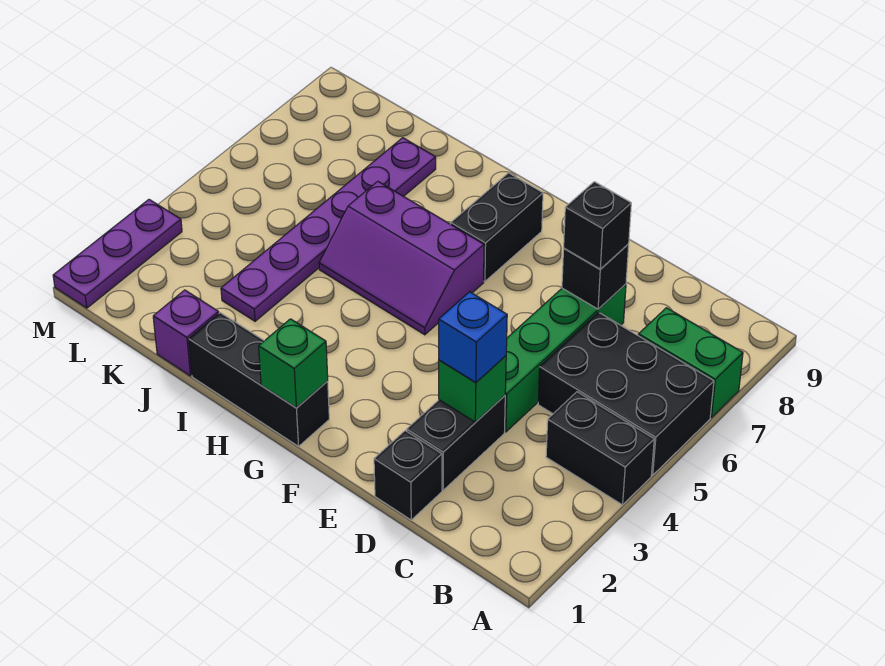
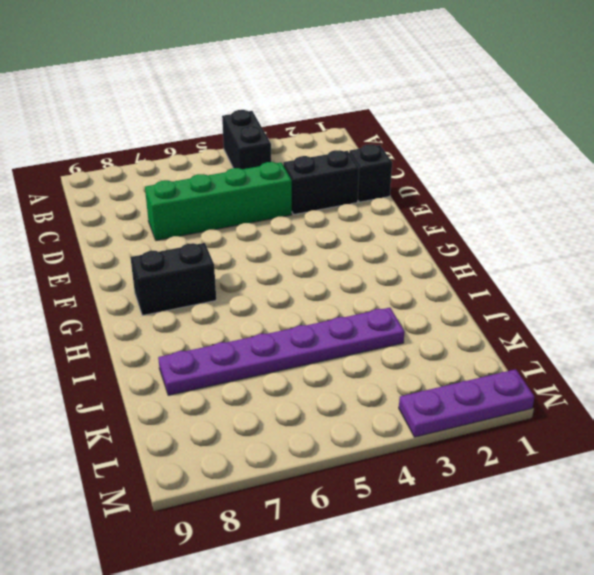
none -> black brick A5:C6 level 1
none -> green brick A7:B7 level 1
none -> black brick G1:I1 level 1

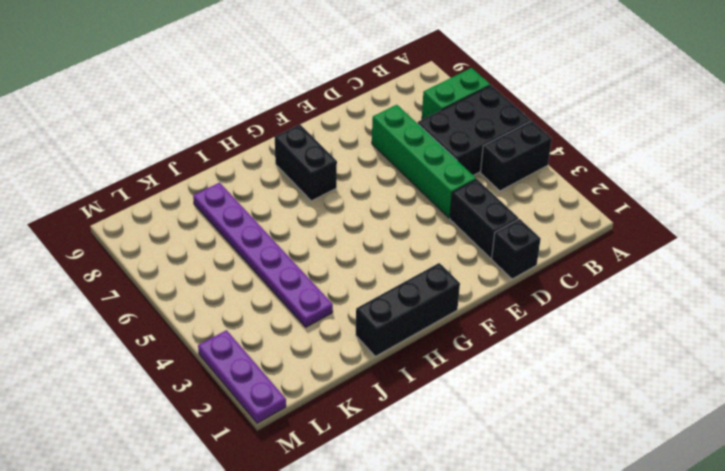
none -> purple slope G5:I6 level 1 top 6
none -> purple brick J1 level 1
none -> green brick D3 level 2

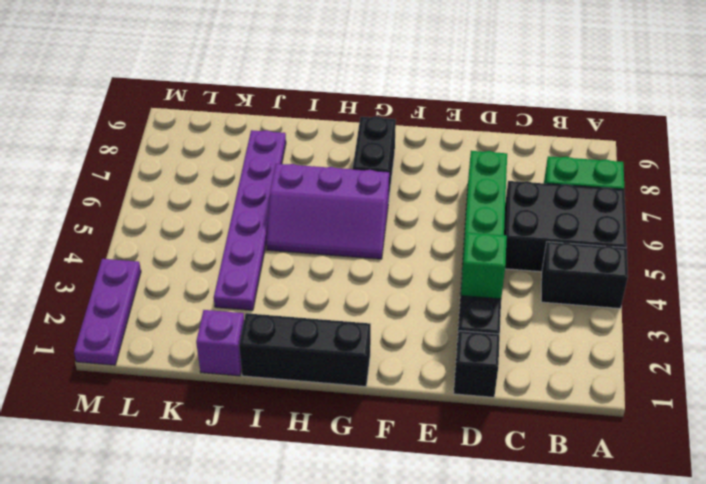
none -> black brick D7 level 2
none -> green brick G1 level 2
none -> blue brick D3 level 3

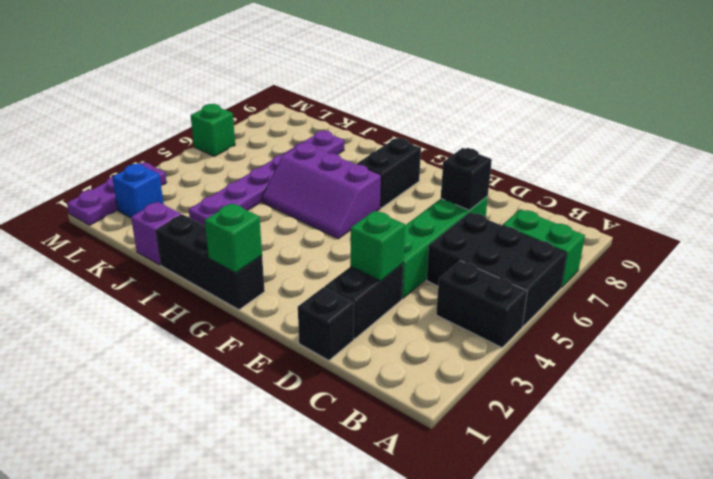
blue brick L2 level 1 -> blue brick D3 level 3
green brick M6 level 1 -> none
none -> black brick D7 level 3

